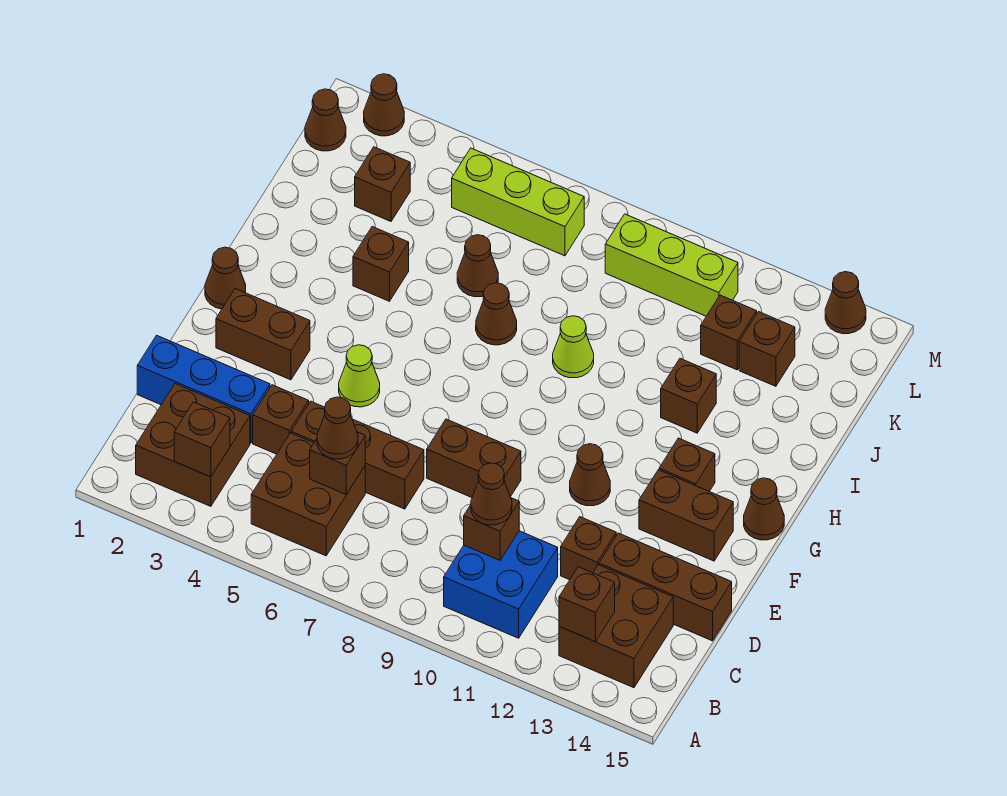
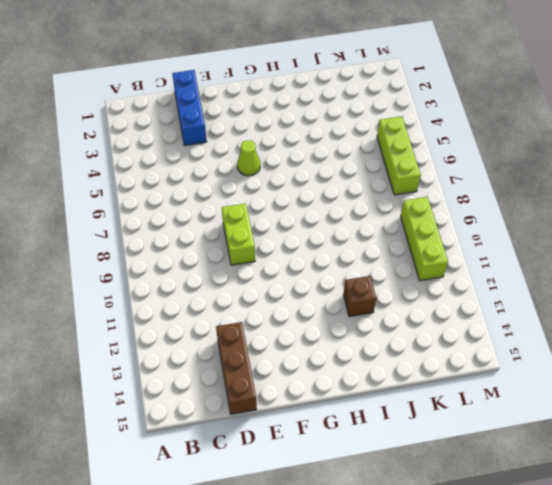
lime brick E8:E9 level 1 -> brown brick E8:E9 level 1
none -> brown brick B2:C3 level 1
none -> brown brick B5:C6 level 1
none -> blue brick B10:C11 level 1
none -> brown brick B13:C14 level 1

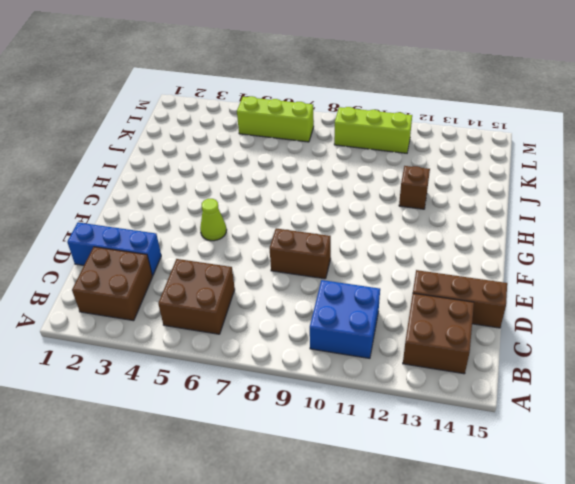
none -> brown brick D4 level 1
none -> brown brick D5:D7 level 1
none -> brown brick D12 level 1
none -> brown brick F2:F3 level 1

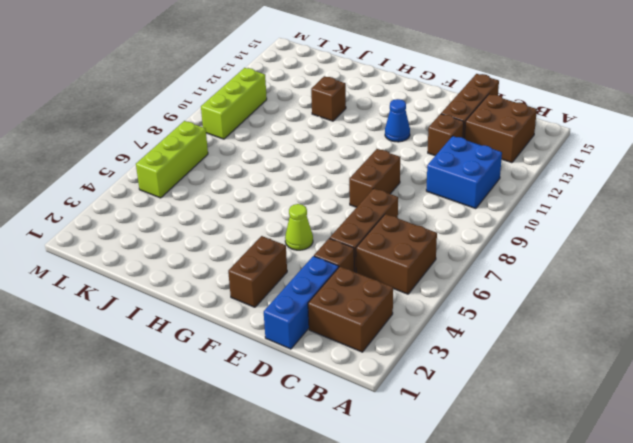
blue cone F12 level 1 -> none
none -> brown cone F11 level 1
none -> brown brick F13:F14 level 1
none -> brown cone G1 level 1
none -> brown brick G13 level 1

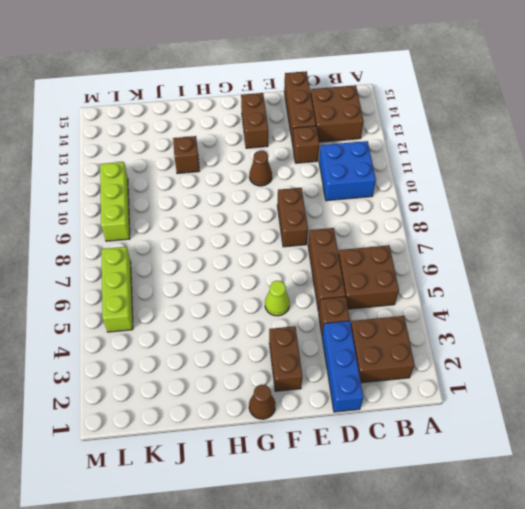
none -> brown brick G13 level 1
none -> brown cone G15 level 1
none -> brown brick I4 level 1
none -> brown cone I7 level 1

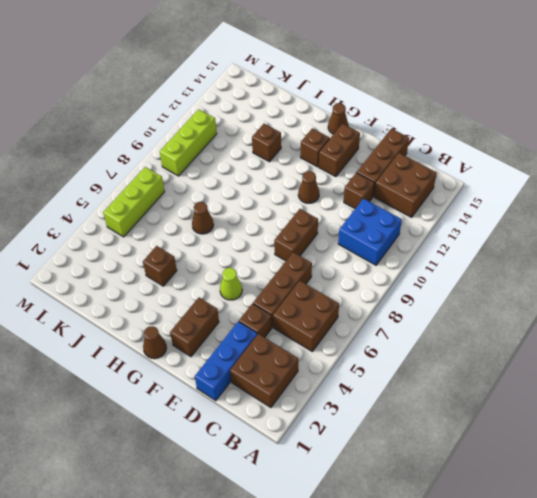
none -> lime cone I9 level 1
none -> brown cone J6 level 1
none -> brown brick K3 level 1
none -> brown brick K12 level 1

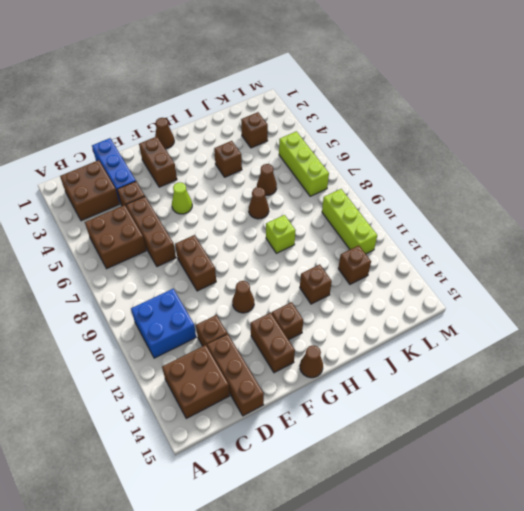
lime brick I9 level 1 -> lime cone I9 level 1
none -> brown brick K13 level 1
none -> brown cone L1 level 1
none -> brown cone M2 level 1
none -> brown cone M14 level 1

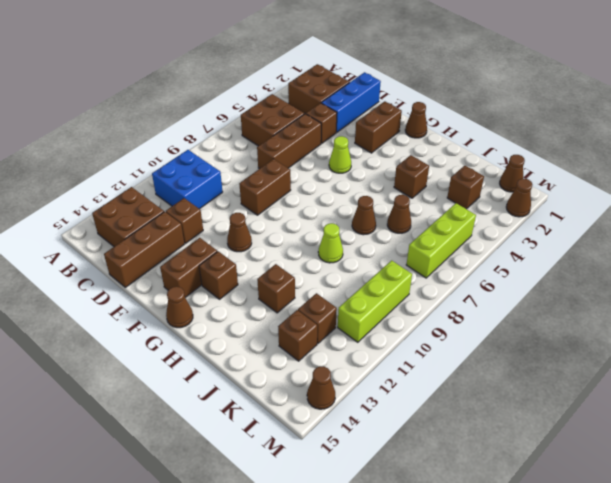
none -> brown brick B3 level 2
none -> brown brick B13 level 2
none -> brown brick C6 level 2
none -> brown brick C10 level 2

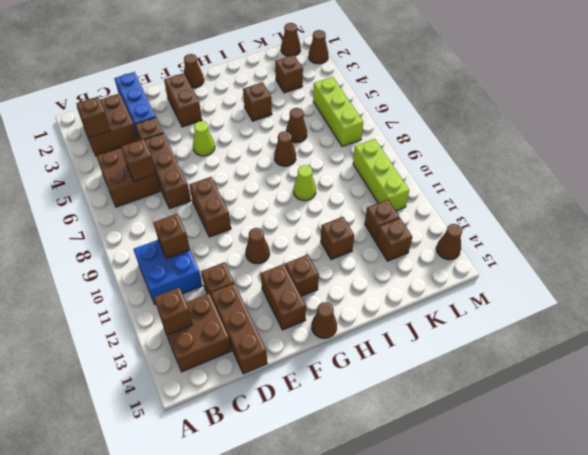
none -> brown cone C6 level 3
none -> brown cone C10 level 3

